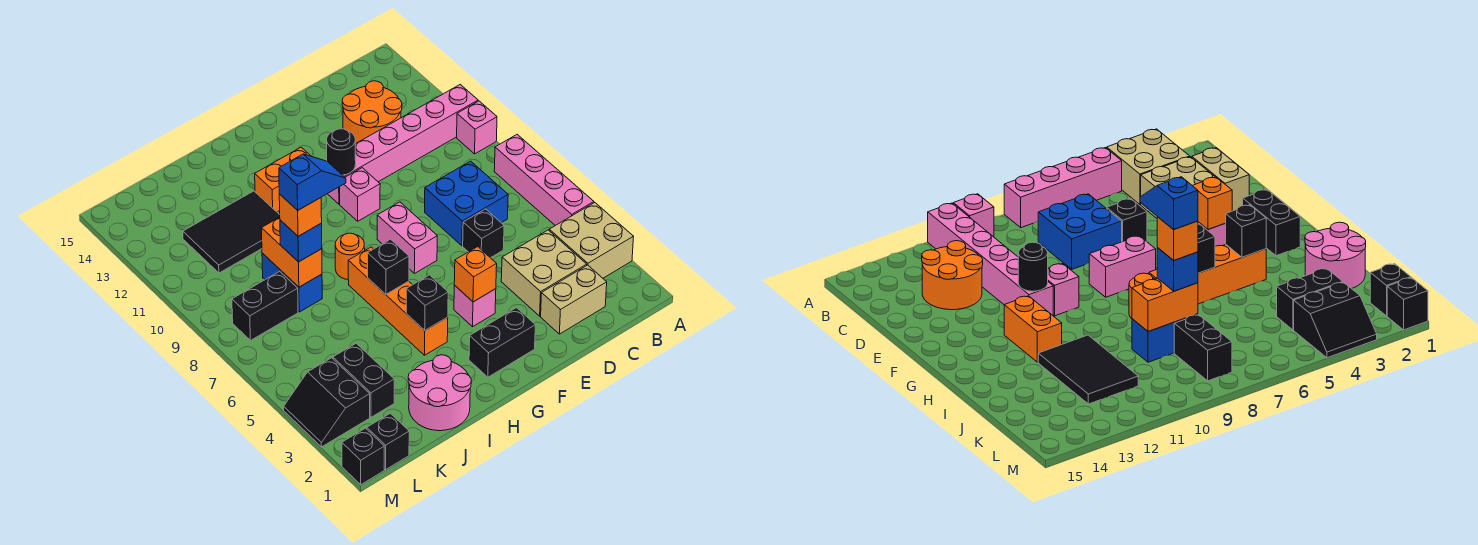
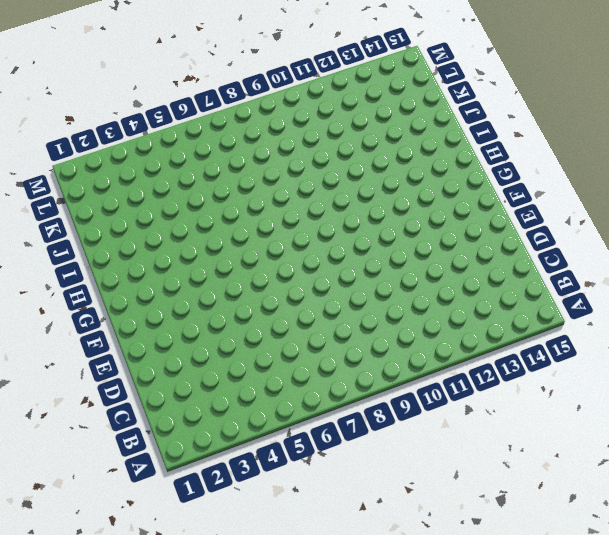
none -> tan brick A3:B4 level 1
none -> pink brick A5:A8 level 1
none -> pink brick A10 level 1
none -> pink brick A11:F11 level 1

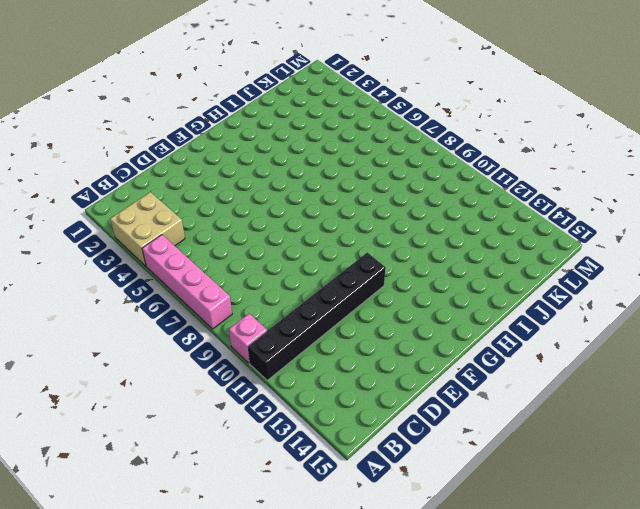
black brick A11:F11 level 1 -> pink brick A11:F11 level 1
none -> tan brick C2:D2 level 1
none -> tan brick C3:D4 level 1
none -> blue brick C7:D8 level 1
none -> orange round brick C12:D13 level 1

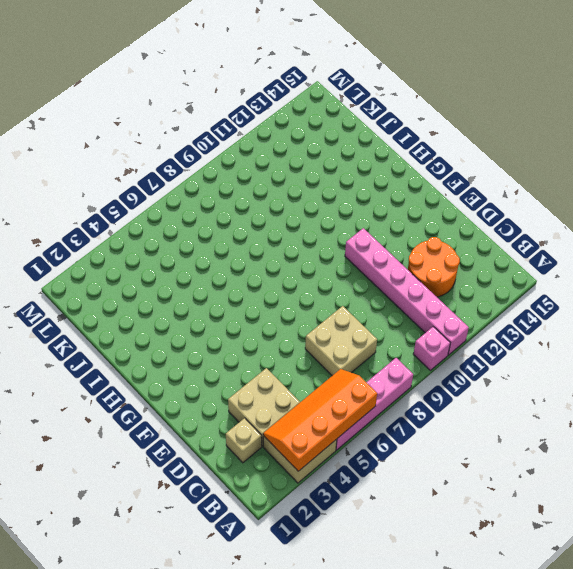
orange slope A3:B6 level 2 top A -> none
tan brick C2 level 1 -> tan brick C2:D2 level 1
tan brick C7:D8 level 1 -> blue brick C7:D8 level 1
none -> black brick D6 level 1
none -> black brick F2:G2 level 1
none -> pink brick F4 level 1
none -> pink brick F7:F8 level 1

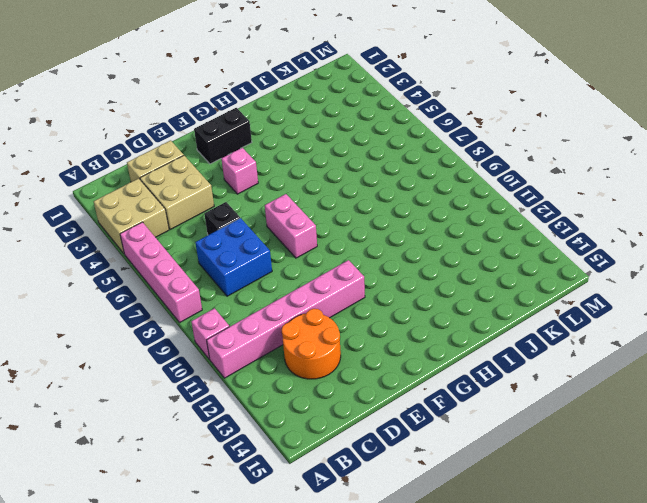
none -> pink brick F10 level 1
none -> orange brick G12:H12 level 1
none -> orange brick H4:H7 level 1
none -> orange round brick H8 level 1

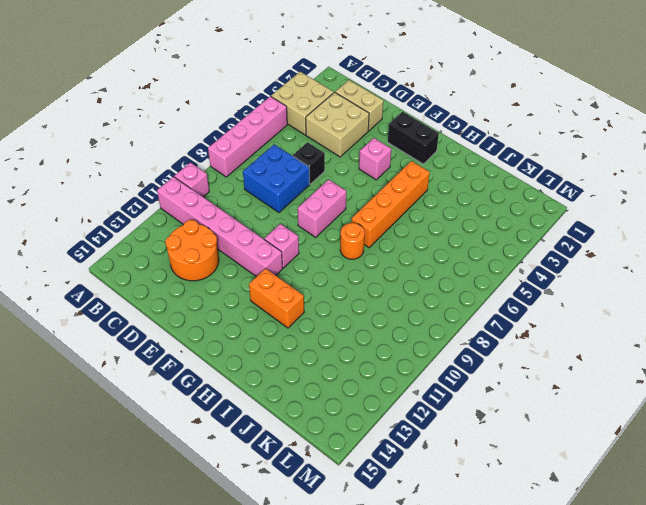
none -> pink round brick I1:J2 level 1
none -> black tile I11:K12 level 1
none -> blue brick J8:J9 level 1
none -> black brick K3:K4 level 1

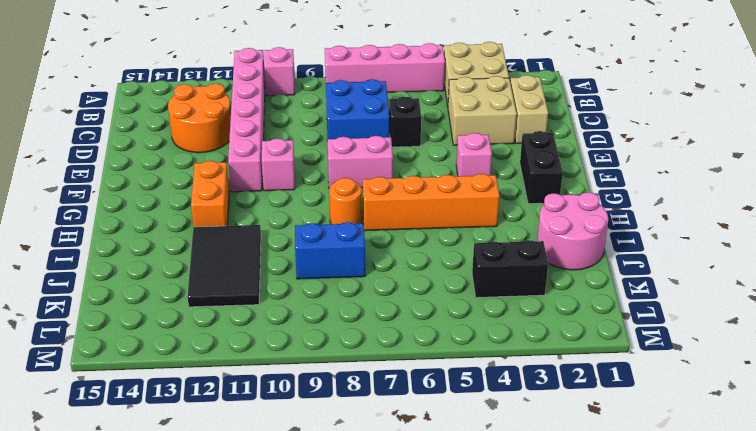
none -> black brick K8:L8 level 1
none -> black brick L1 level 1
none -> black slope L3:M4 level 1 top L
none -> black brick M1 level 1

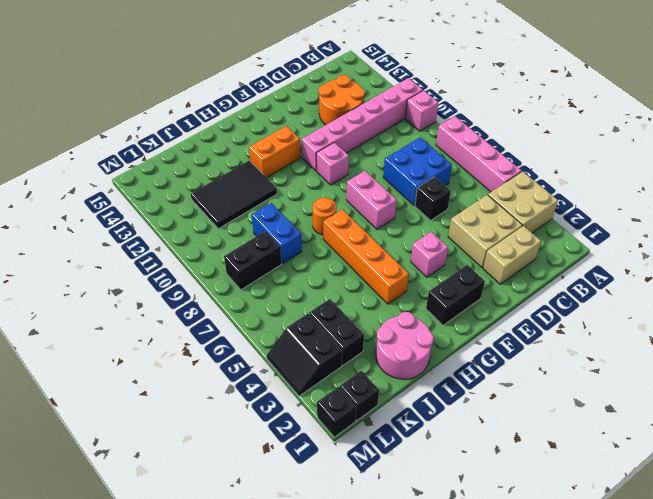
none -> orange brick F4 level 2
none -> black round brick F11 level 2
none -> black brick H4 level 2
none -> black brick H6 level 2

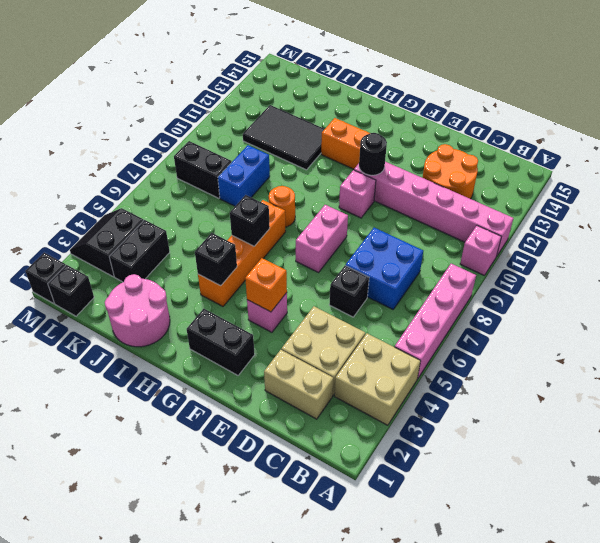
none -> orange brick J8:J9 level 2
none -> blue brick J8 level 3
none -> orange brick J8 level 4
none -> blue slope I8:J8 level 5 top J

